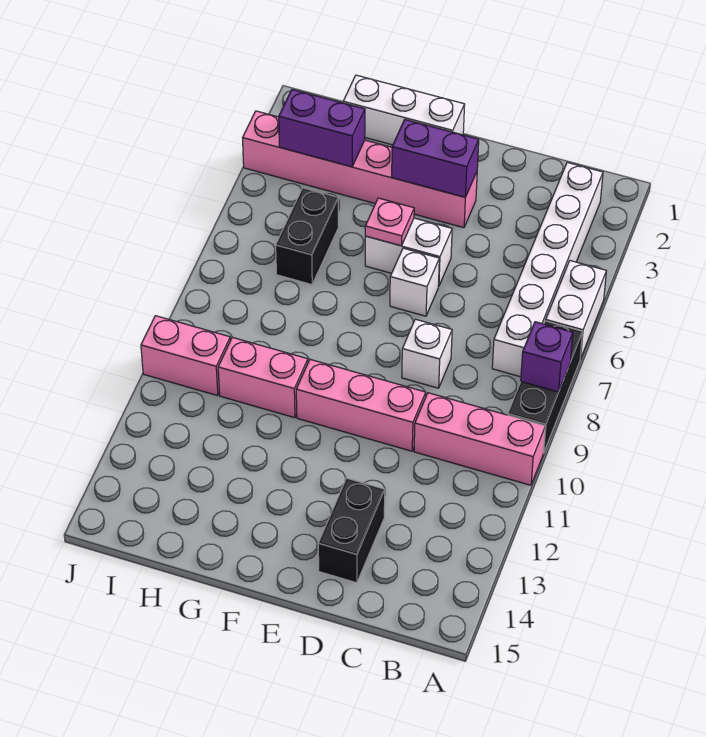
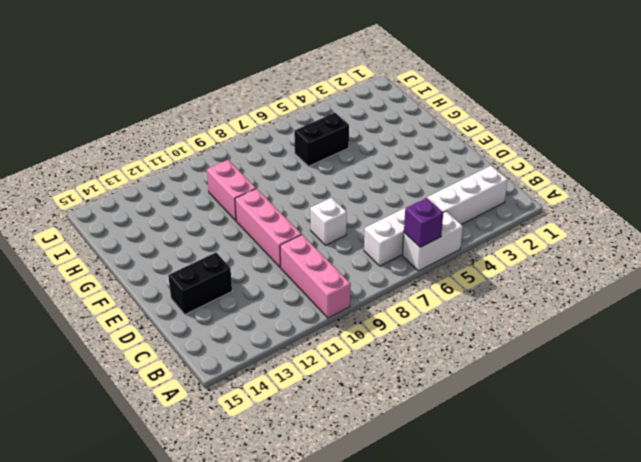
purple brick A6 level 2 -> purple brick A8 level 2
none -> black brick A7:A9 level 1
none -> pink brick E3:J3 level 1
none -> white brick E5:F5 level 1

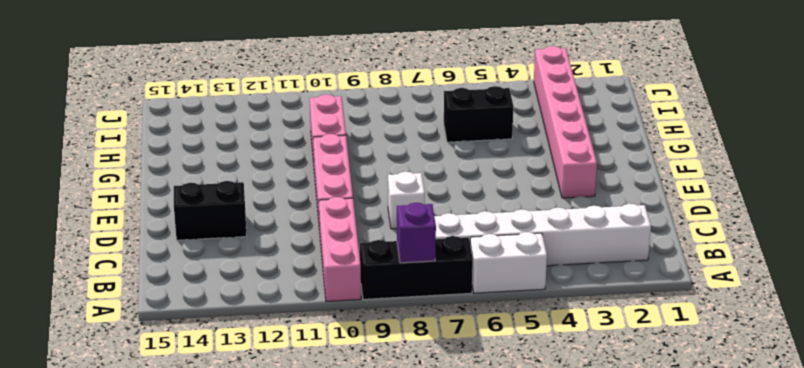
none -> white brick E5:F5 level 1
none -> white brick E6 level 1
none -> white brick F1:H1 level 1

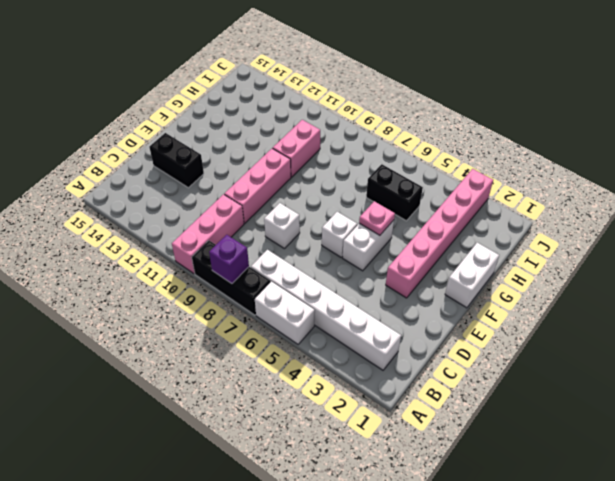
white brick F1:G1 level 1 -> white brick F1:H1 level 1
none -> pink brick I10:J10 level 1
none -> purple brick E3:F3 level 2
none -> purple brick H3:I3 level 2

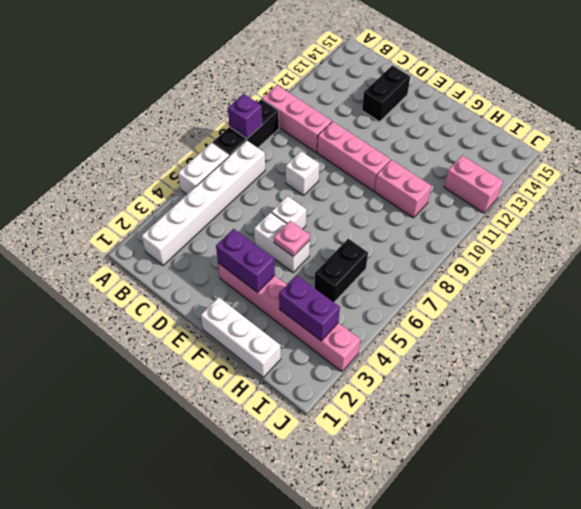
pink brick I12:J12 level 1 -> pink brick I10:J10 level 1

